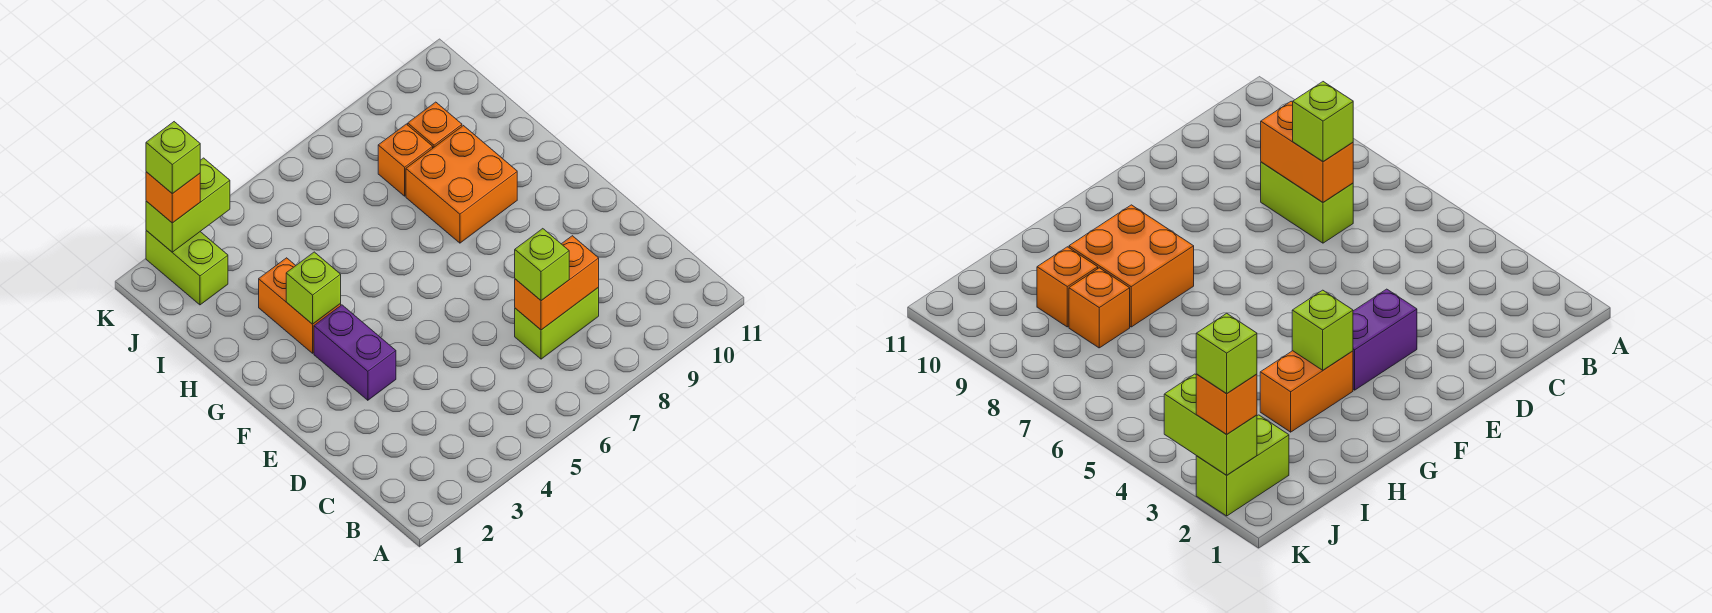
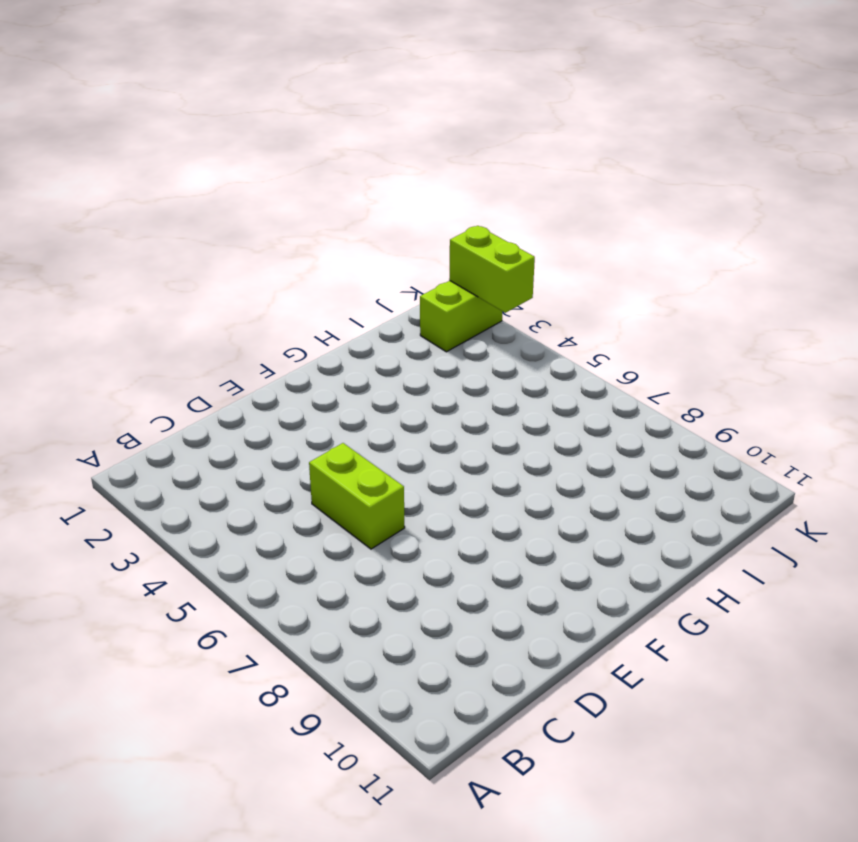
lime brick D5:D6 level 1 -> lime brick C7:C8 level 1
none -> purple brick E3:F3 level 1
none -> orange brick G3:H3 level 1
none -> orange brick G8:H9 level 1

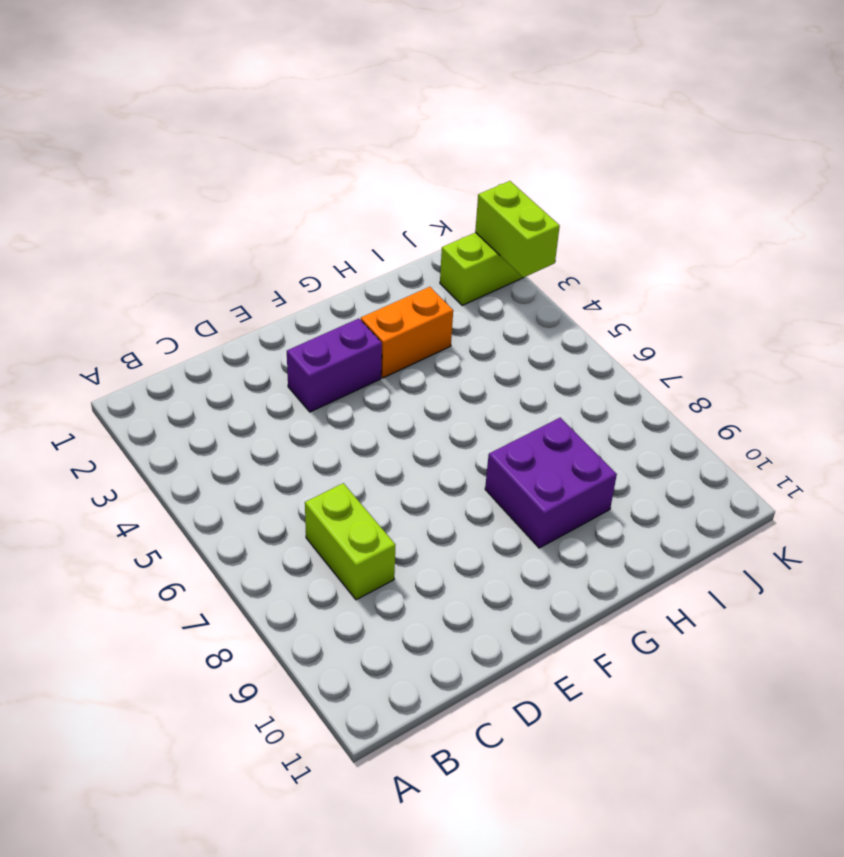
purple brick G8:H9 level 1 -> orange brick G8:H9 level 1
none -> orange brick I8 level 1
none -> orange brick I9 level 1
none -> orange brick C7:C8 level 2

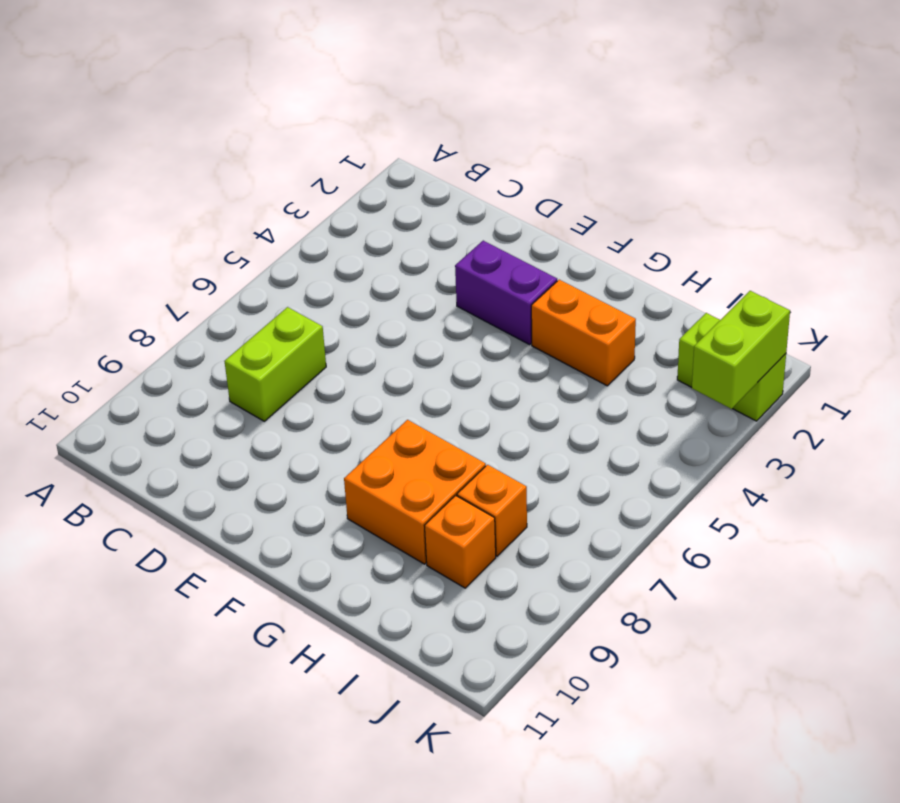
none -> orange brick C7:C8 level 2
none -> lime brick G3 level 2
none -> lime brick C7 level 3

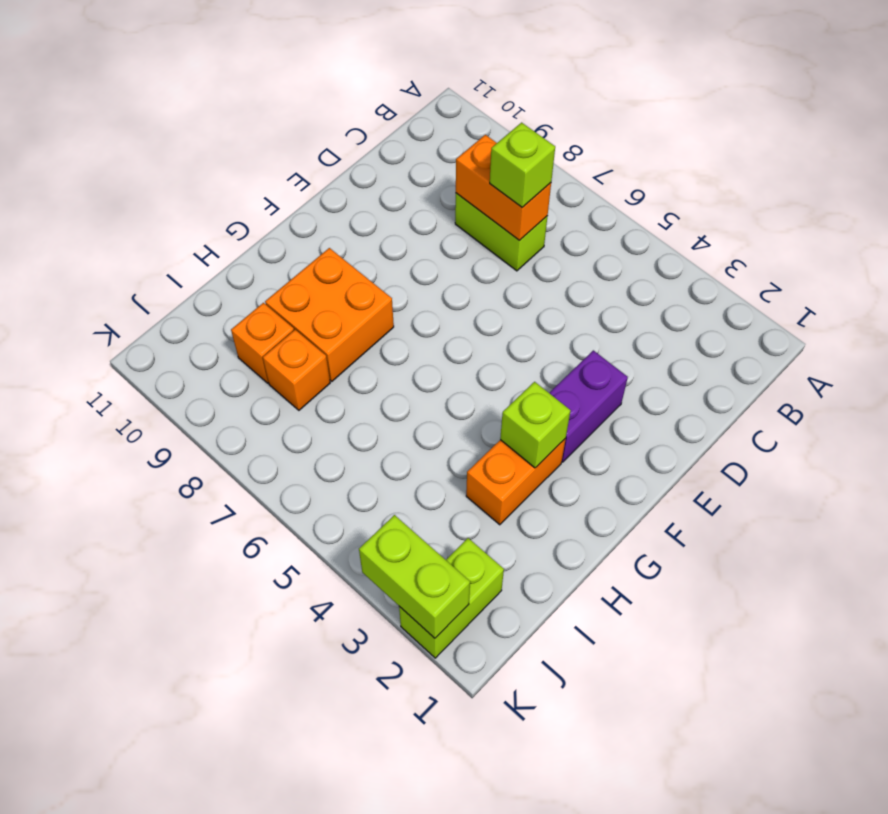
none -> orange brick K2 level 3
none -> lime brick K2 level 4

